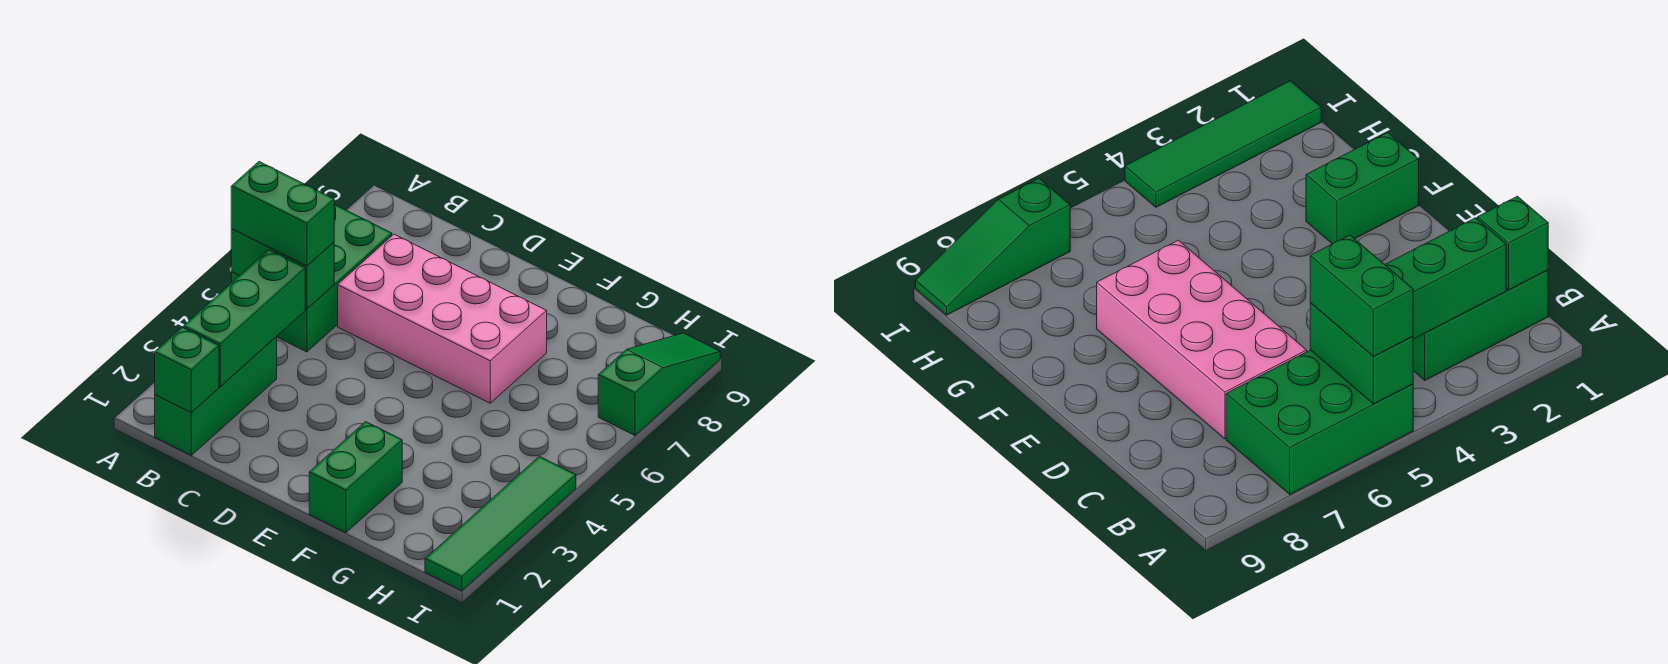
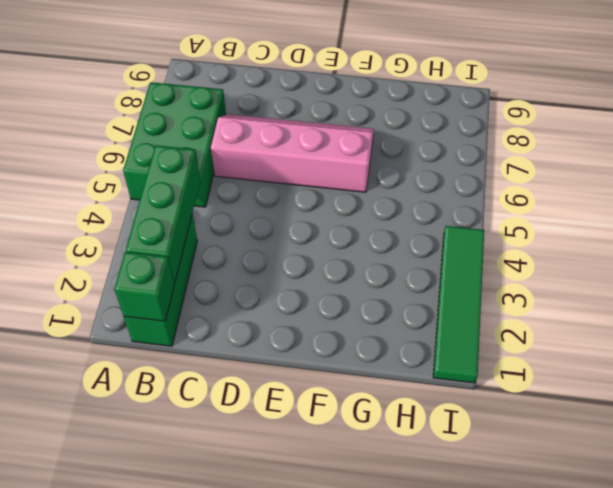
pink slope C6:F7 level 1 top 6 -> pink brick C6:F7 level 1
none -> green brick F1:F2 level 1
none -> green slope I7:I9 level 1 top 7

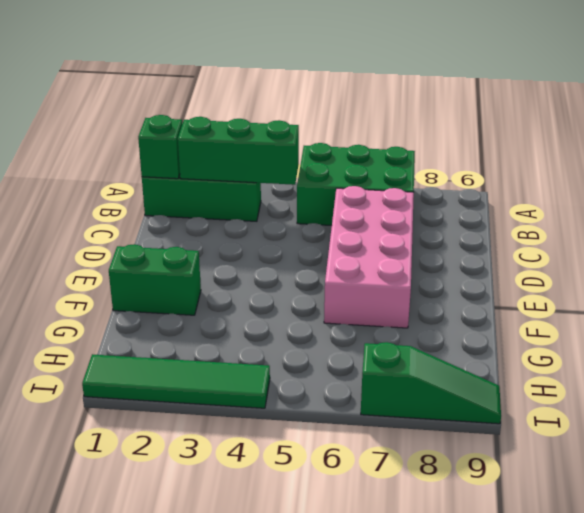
none -> green brick A5:B5 level 2
none -> green brick A5:B5 level 3

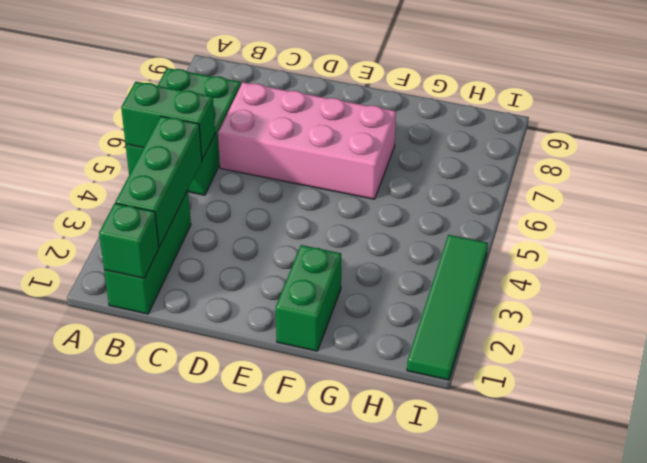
none -> green slope I7:I9 level 1 top 7
none -> green brick A5:B5 level 3

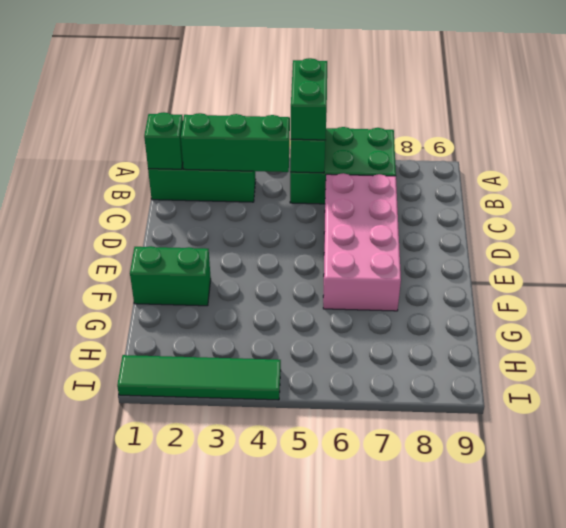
none -> green slope I7:I9 level 1 top 7

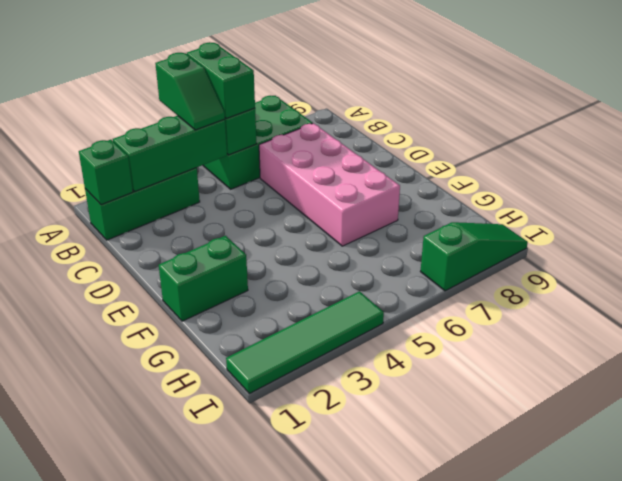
green slope A4:B4 level 3 top A -> none

